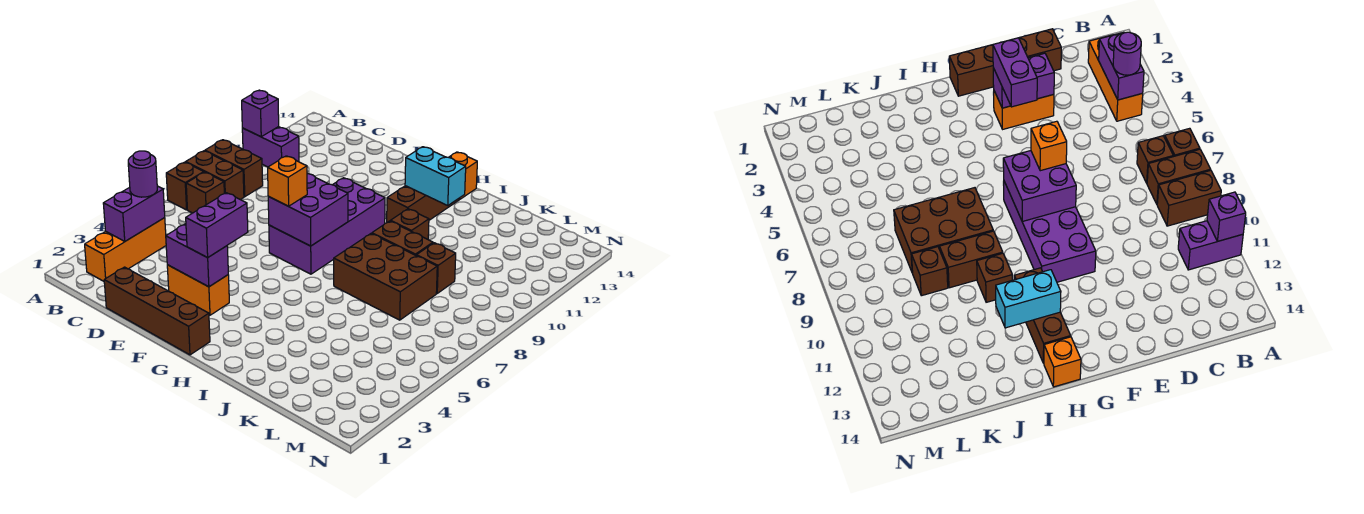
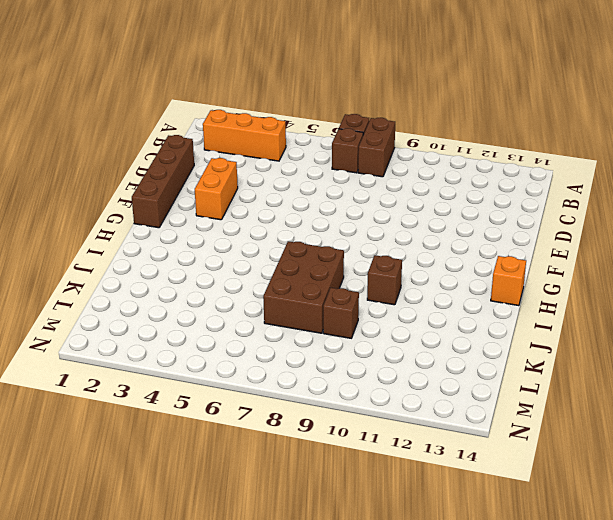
none -> brown brick A9:B9 level 1
none -> purple brick A11:B11 level 1
none -> purple brick F7:G10 level 1

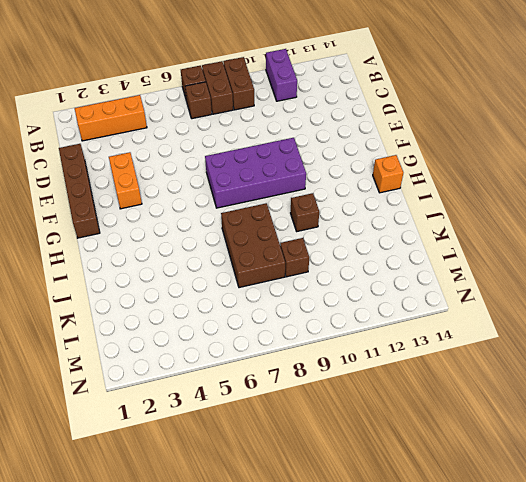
none -> brown brick H11:H13 level 1
none -> brown brick I9:J9 level 1
none -> purple brick A11 level 2

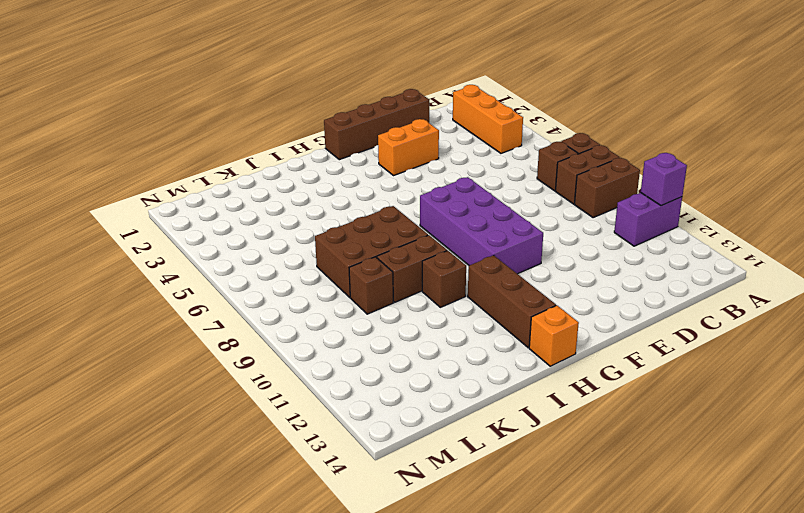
none -> purple brick B3:B4 level 2
none -> purple brick E3:F3 level 2
none -> purple brick F7:G8 level 2

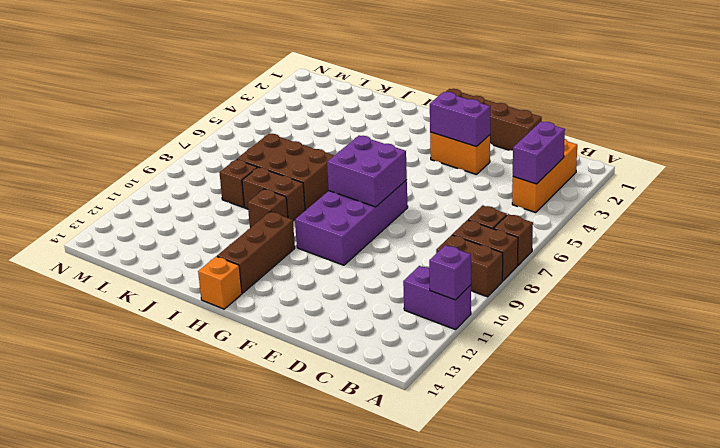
none -> cyan brick H12:I12 level 2
none -> purple round brick B4 level 3
none -> purple brick F3:F4 level 3

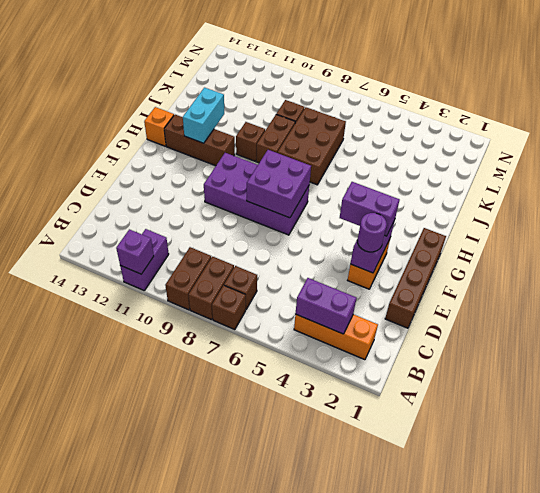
purple round brick E3 level 3 -> purple round brick B4 level 3
none -> orange brick F7 level 3

